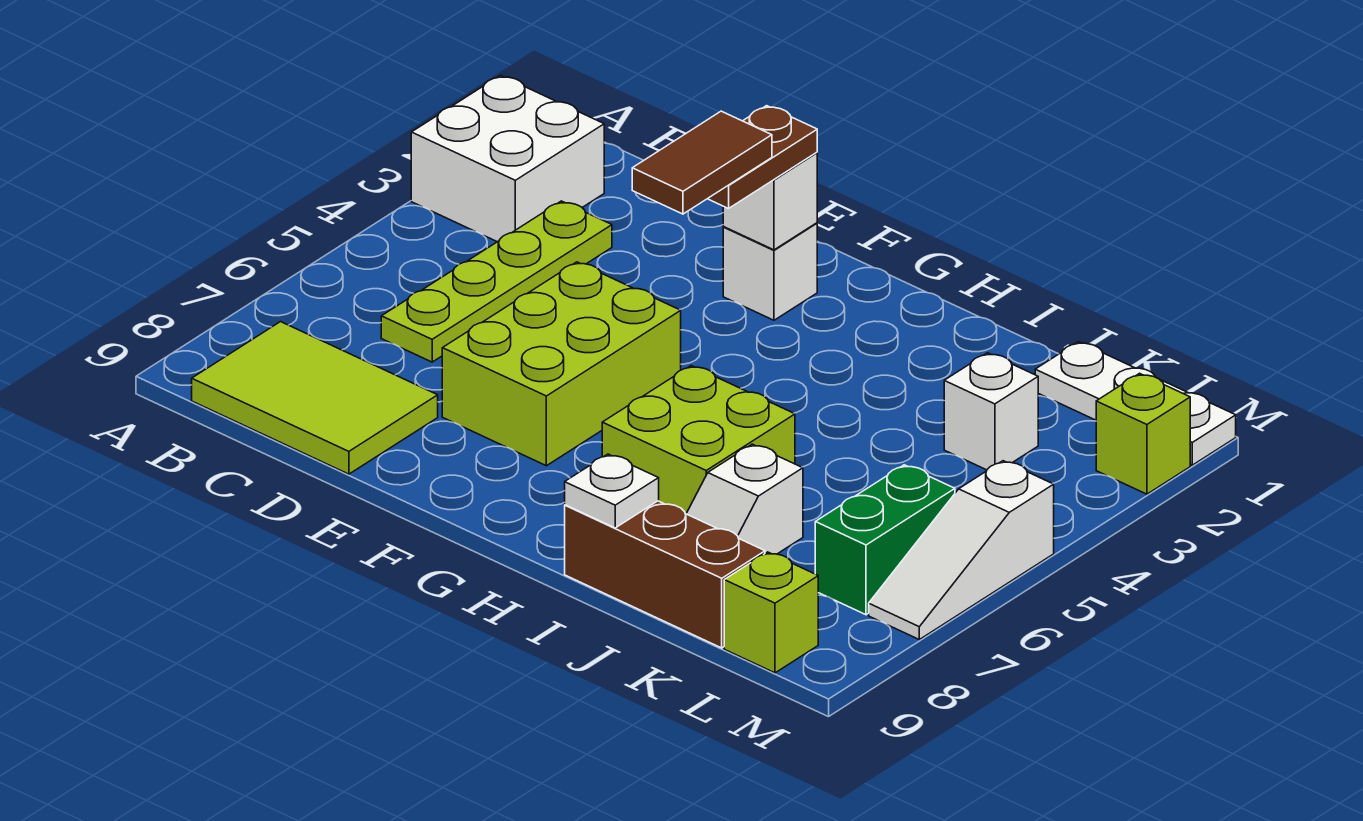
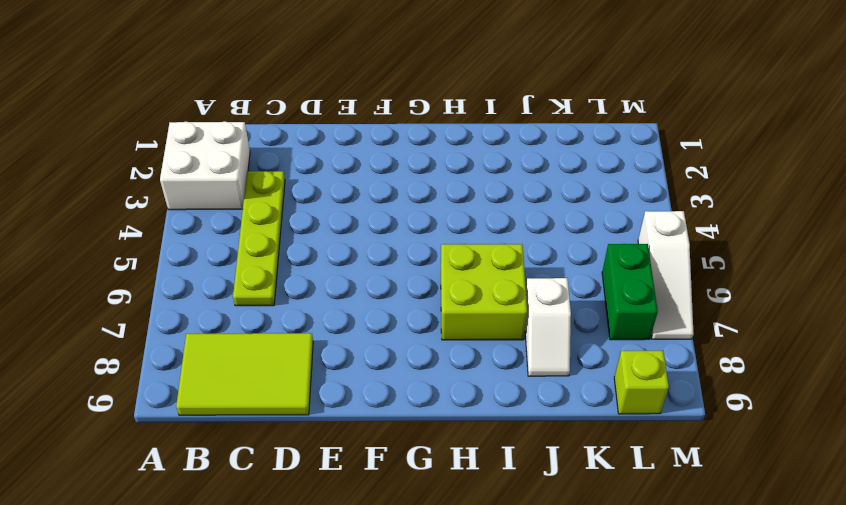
none -> lime brick E5:F7 level 1
none -> white brick F2 level 1
none -> brown brick I9:K9 level 1

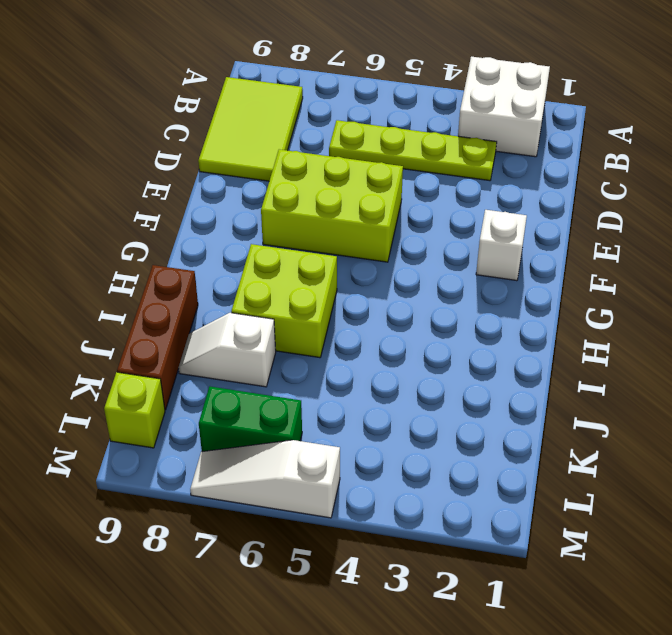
none -> white plate K1:M1 level 1
none -> white brick K3 level 1
none -> lime brick M2 level 1

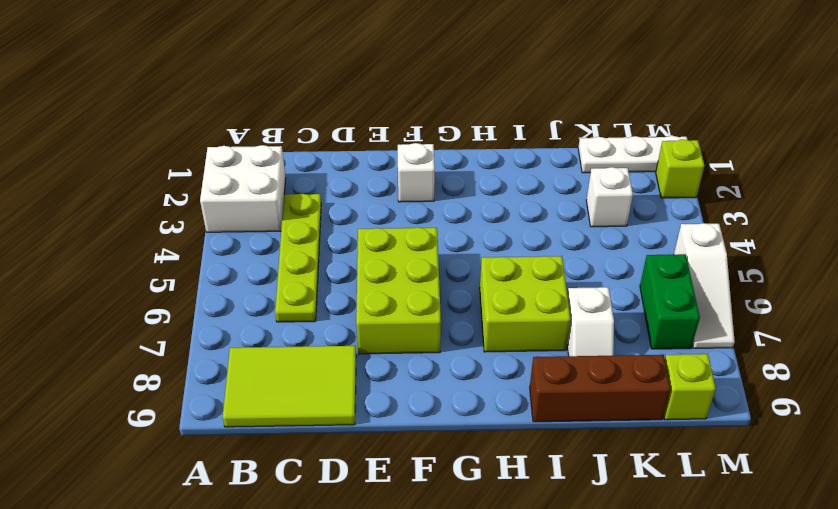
none -> white brick F2 level 2
none -> white plate I9 level 2
none -> brown plate F2:F3 level 3

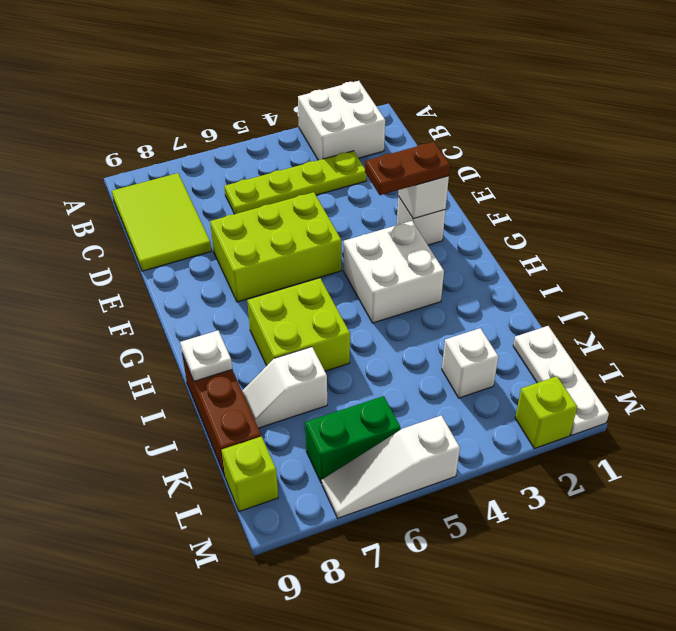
white brick G3:H4 level 1 -> none
none -> brown tile F3:F4 level 4

